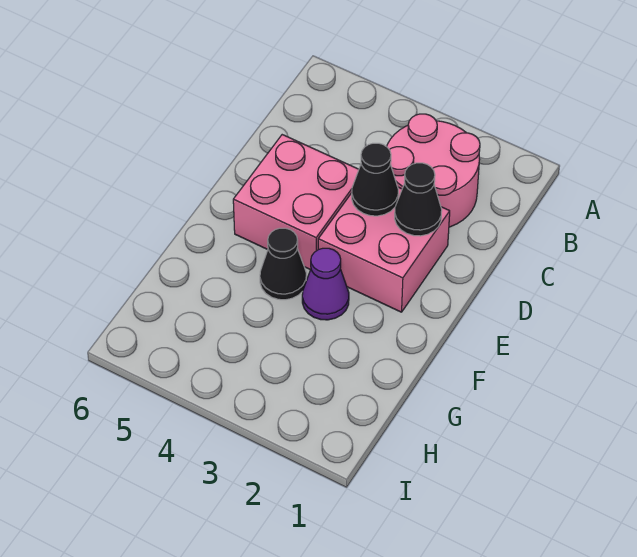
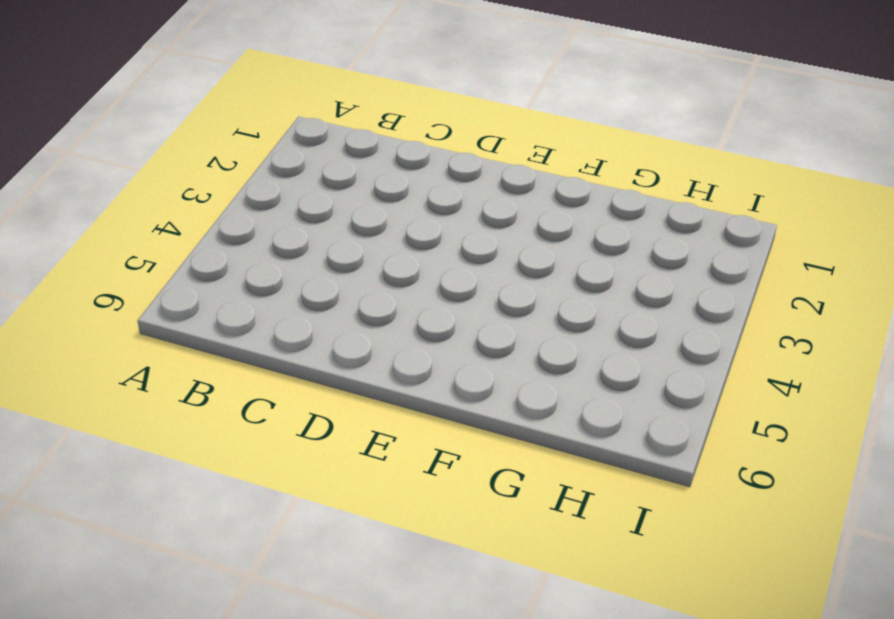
none -> pink round brick B2:C3 level 1
none -> pink brick D2:E3 level 1

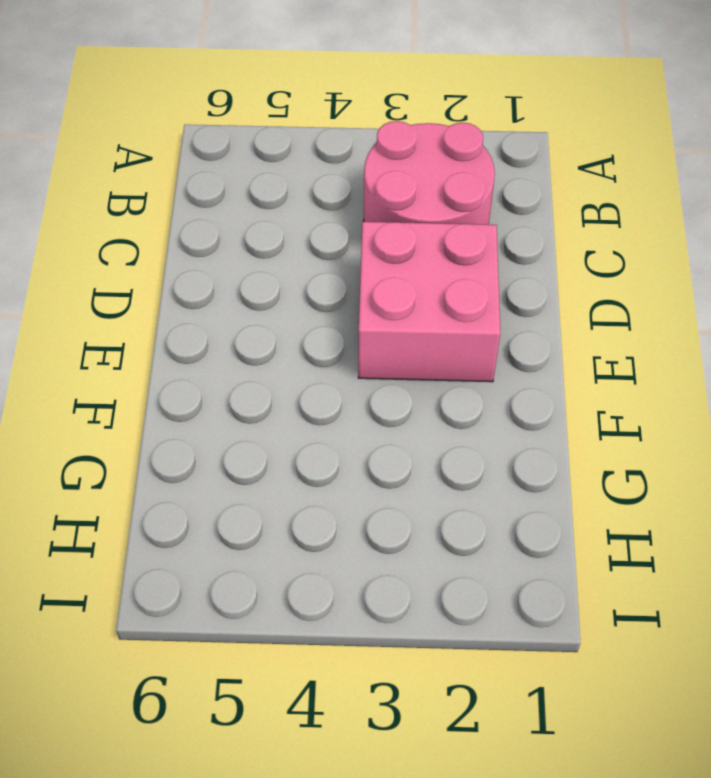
none -> pink brick D4:E5 level 1
none -> purple cone F3 level 1

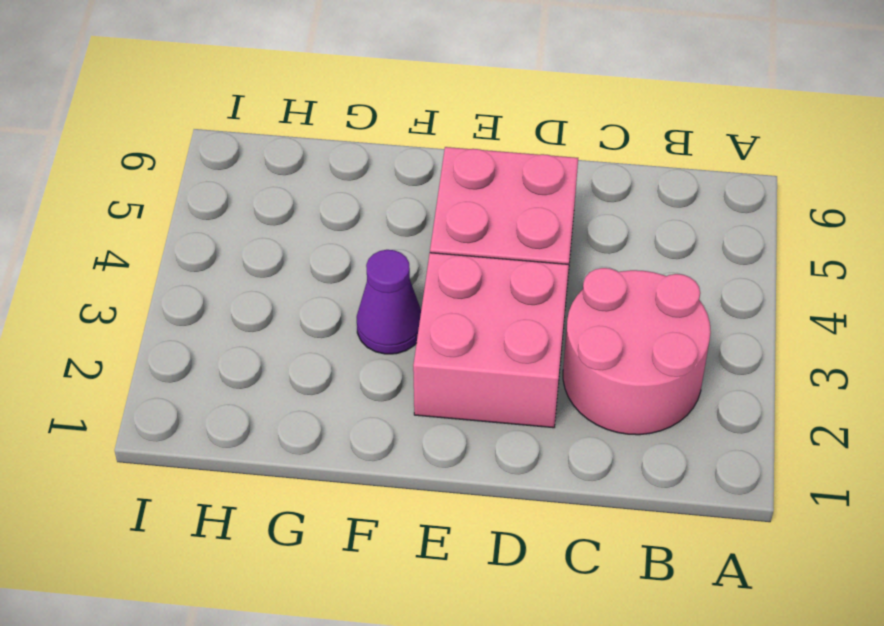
none -> black cone F4 level 1
none -> black cone D2 level 2

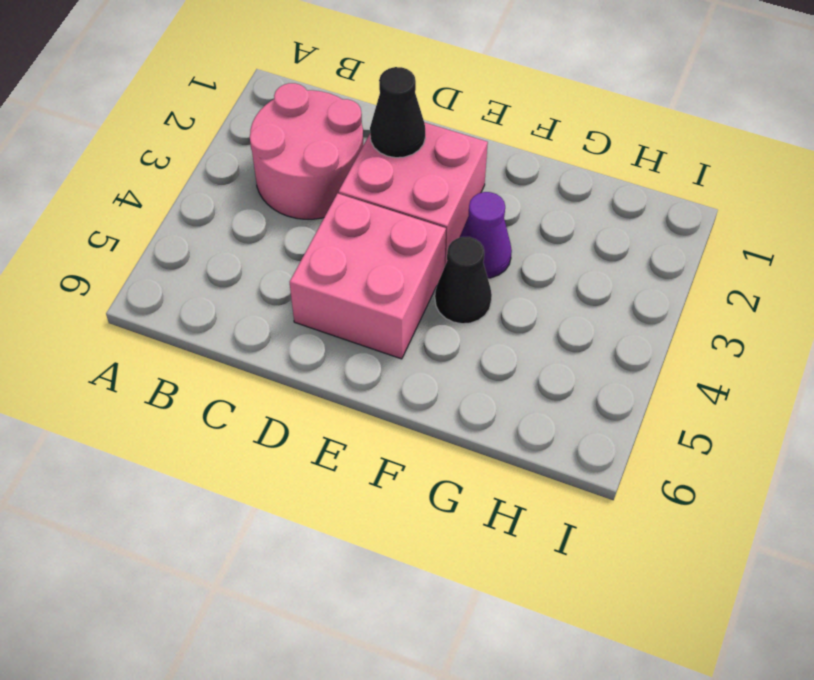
none -> black cone D3 level 2

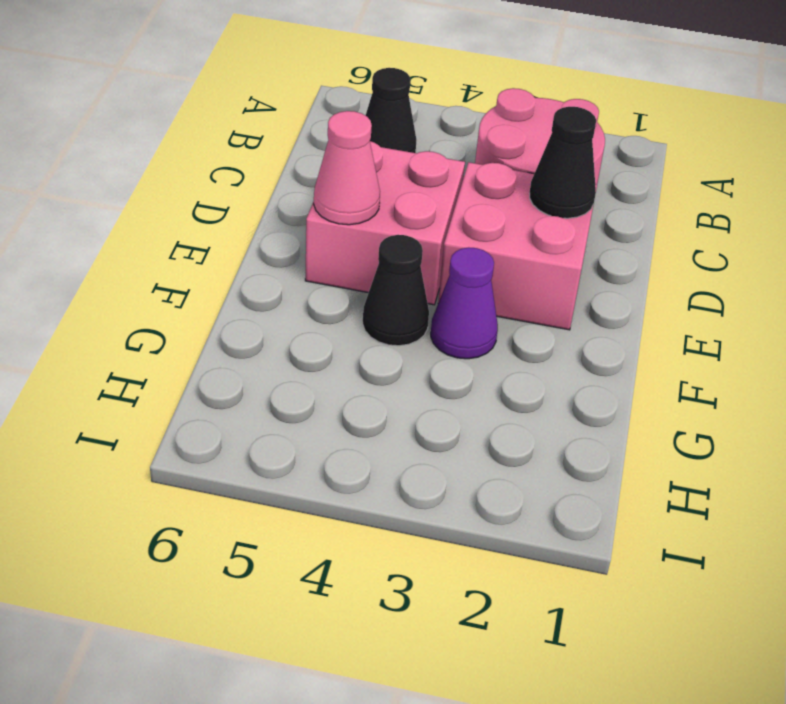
black cone B5 level 1 -> black cone D3 level 2
pink cone E5 level 2 -> none

